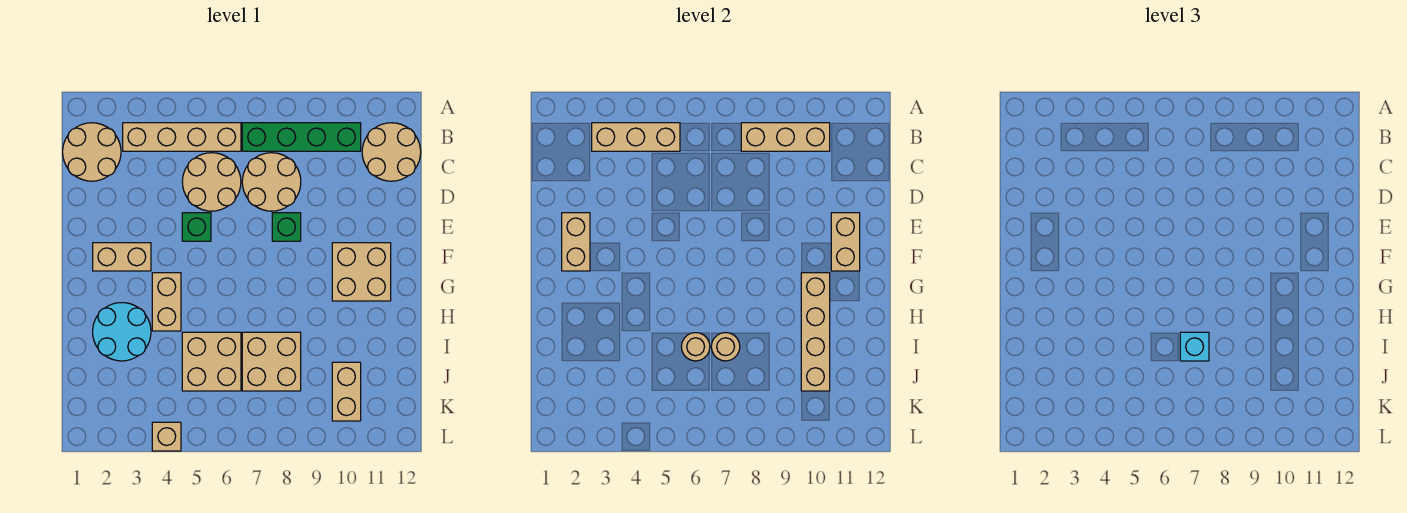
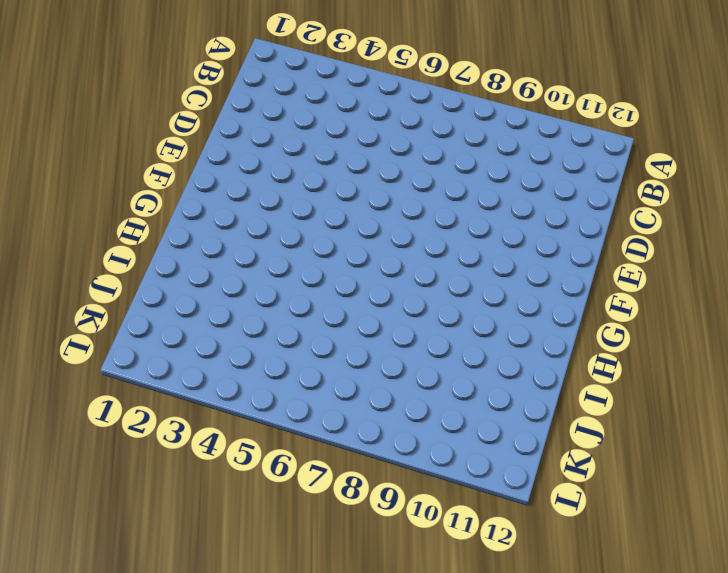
none -> tan round brick B1:C2 level 1
none -> tan brick B3:B6 level 1
none -> green brick B7:B10 level 1

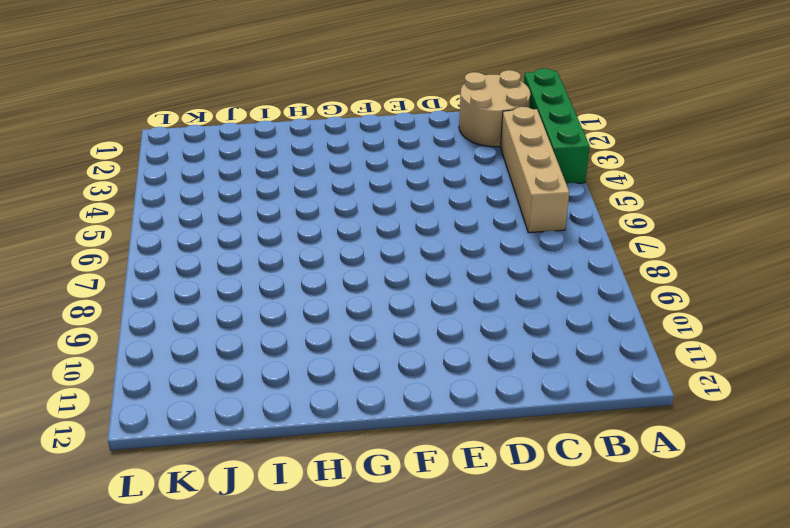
green brick A1:A4 level 1 -> green brick B7:B10 level 1
none -> tan round brick B11:C12 level 1
none -> tan round brick C5:D6 level 1
none -> tan round brick C7:D8 level 1

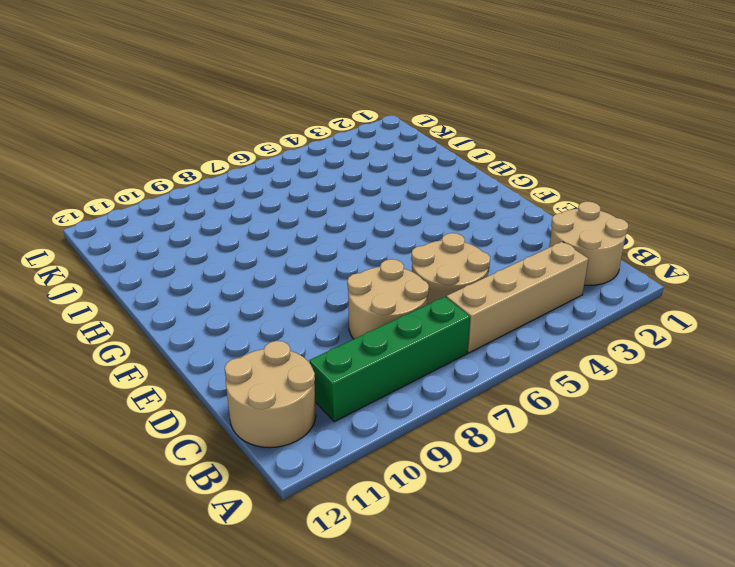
none -> green brick E5 level 1
none -> green brick E8 level 1
none -> tan brick F2:F3 level 1

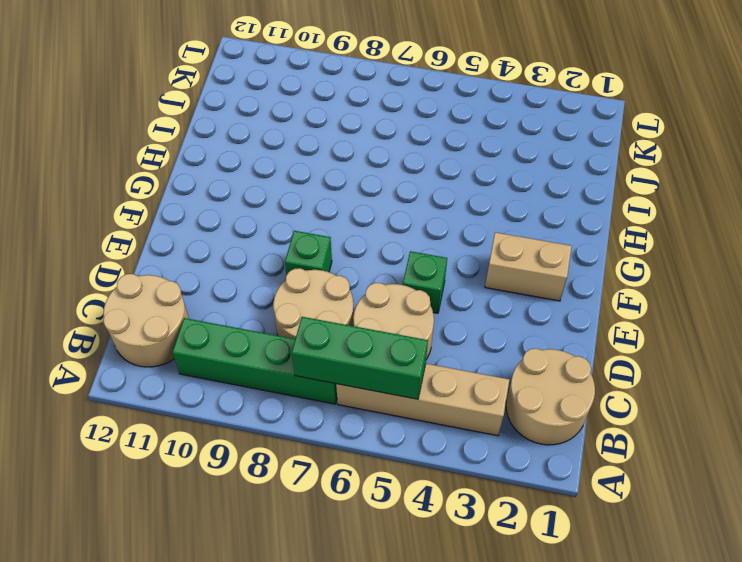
green brick B5:B7 level 2 -> tan brick B3:B5 level 2
none -> tan brick F10:G11 level 1
none -> tan brick G4:H4 level 1
none -> cyan round brick H2:I3 level 1

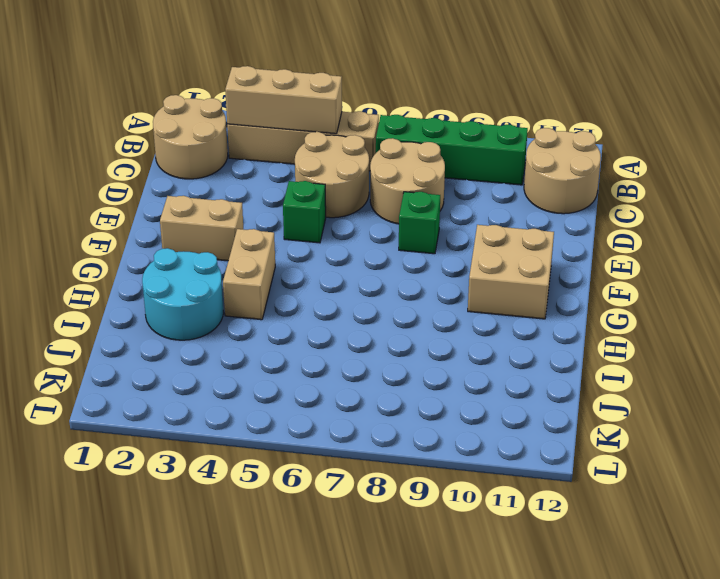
none -> tan brick I5:J6 level 1
none -> tan brick I7:J8 level 1
none -> tan brick J10:K10 level 1

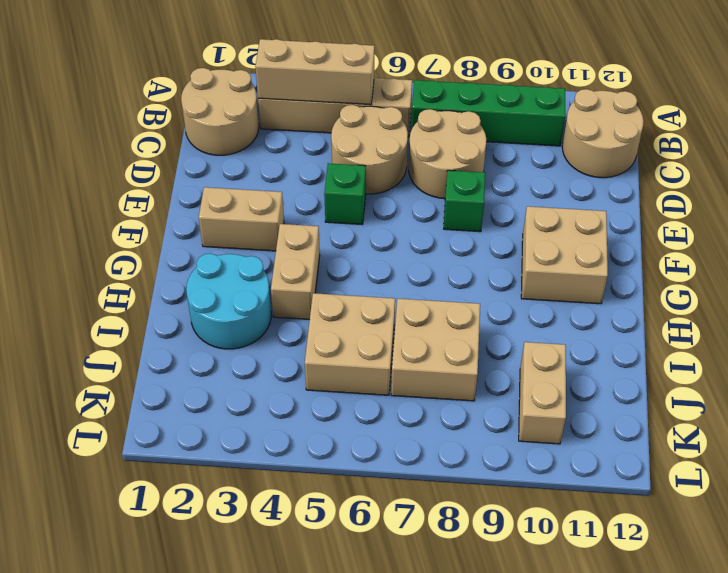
none -> tan brick L4 level 1
none -> tan brick B8:B10 level 2
none -> tan brick E2:F2 level 2

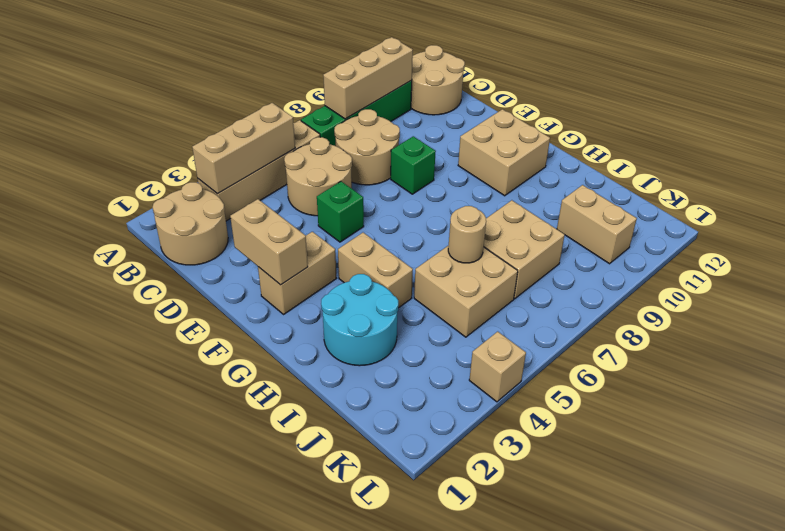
none -> tan brick E11:F11 level 2
none -> tan brick G10:J10 level 2
none -> tan round brick I7 level 2

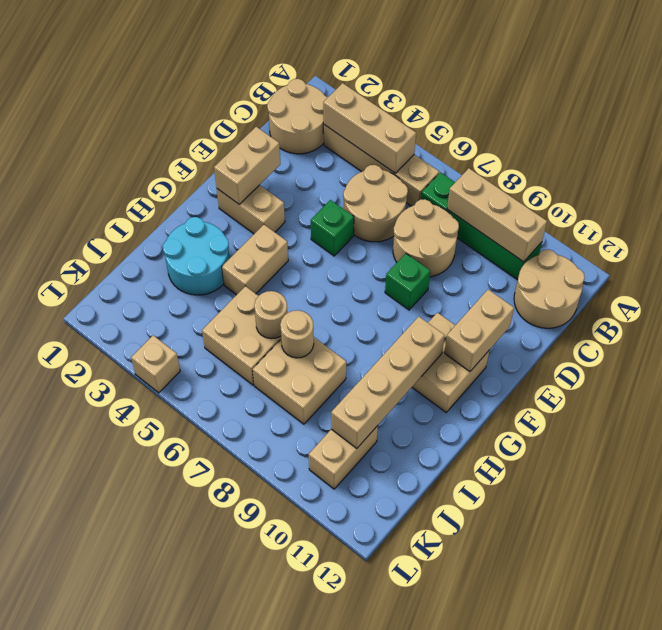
none -> cyan brick I7 level 3

